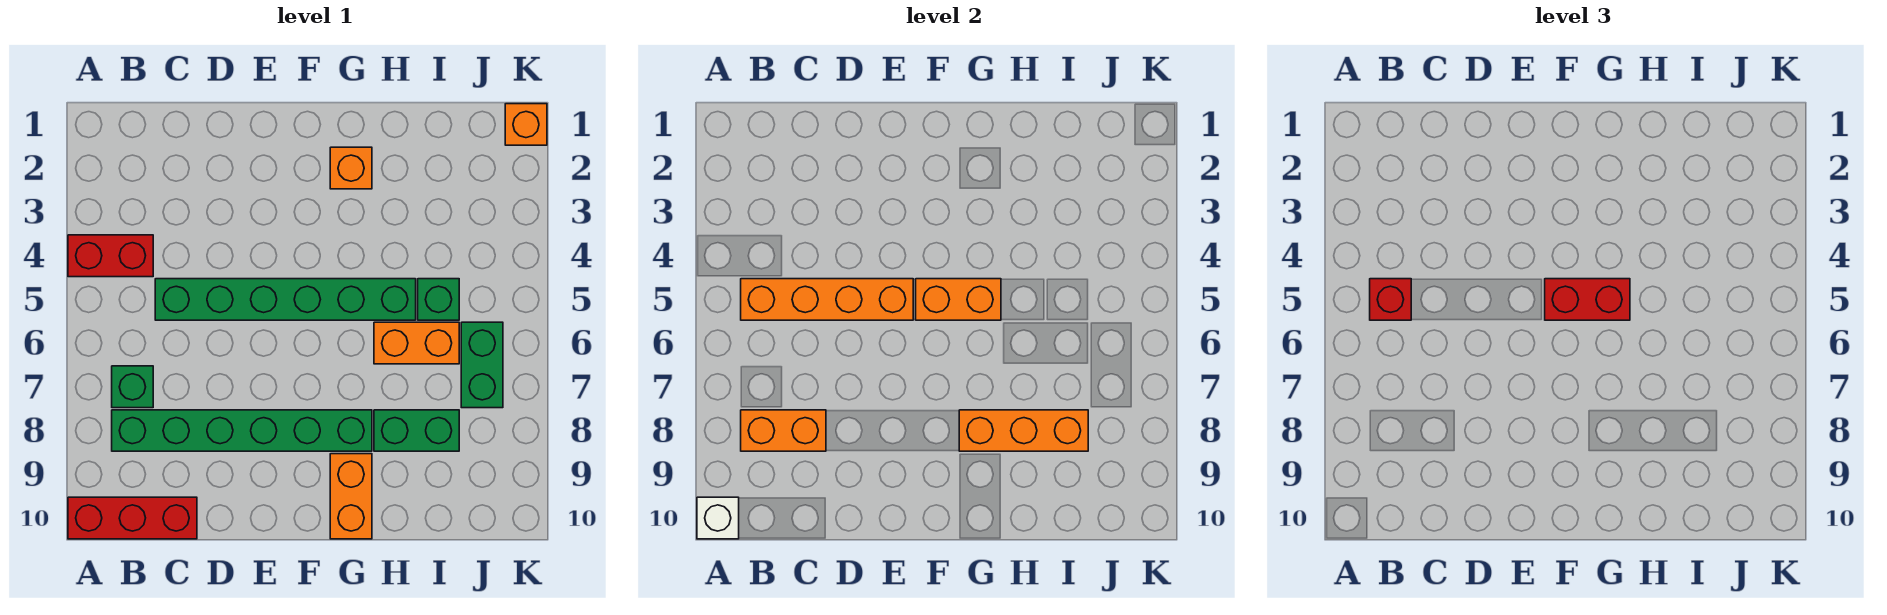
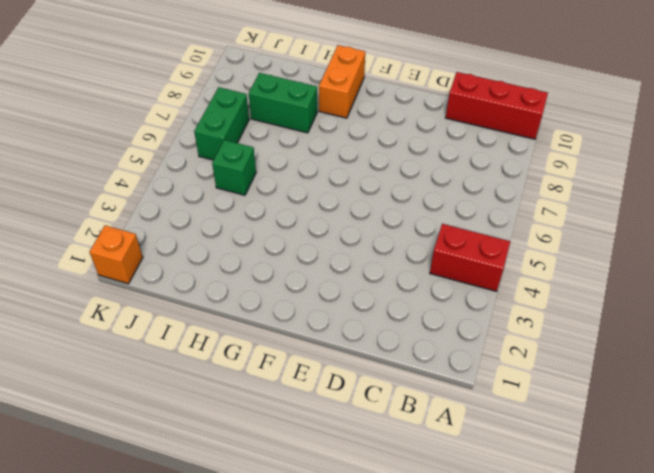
none -> green brick B7 level 1
none -> green brick B8:G8 level 1
none -> green brick C5:H5 level 1

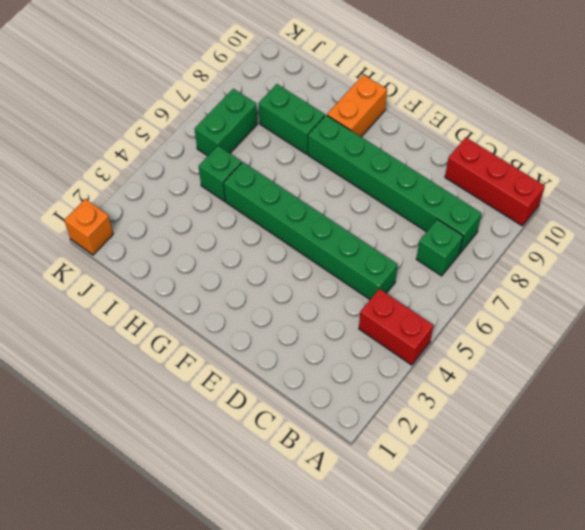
none -> orange brick G2 level 1
none -> orange brick H6:I6 level 1
none -> white brick A10 level 2

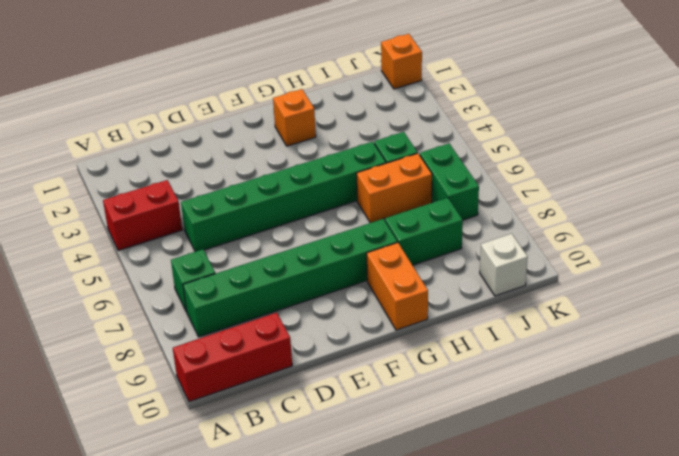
white brick J10 level 1 -> white brick A10 level 2
none -> orange brick B5:E5 level 2
none -> orange brick B8:C8 level 2
none -> orange brick F5:G5 level 2

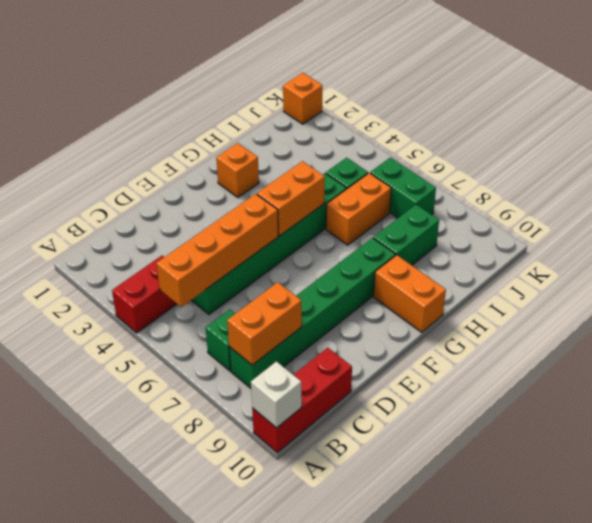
none -> orange brick G8:I8 level 2
none -> red brick B5 level 3
none -> red brick F5:G5 level 3

